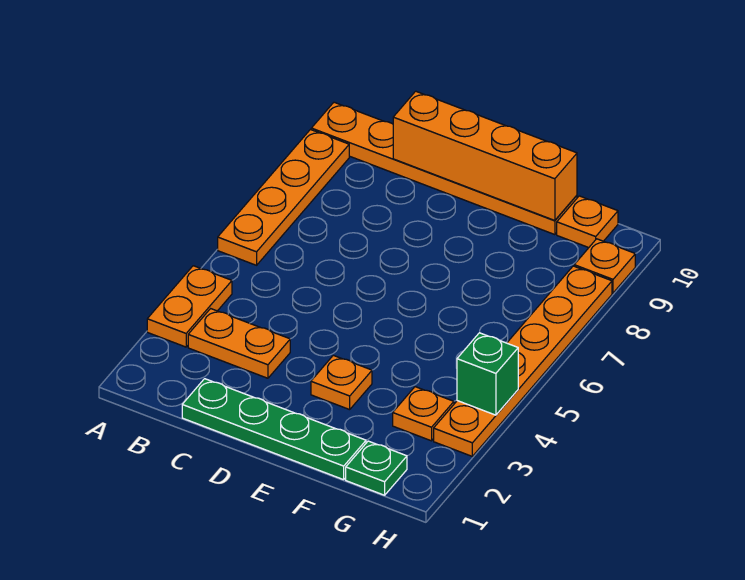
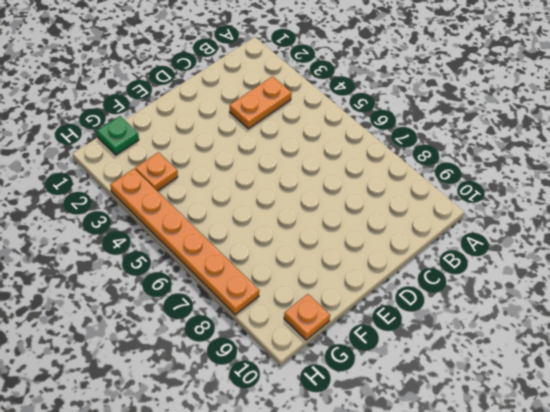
none -> orange plate A3:A4 level 1
none -> orange plate A6:A9 level 1
none -> orange plate A10:F10 level 1

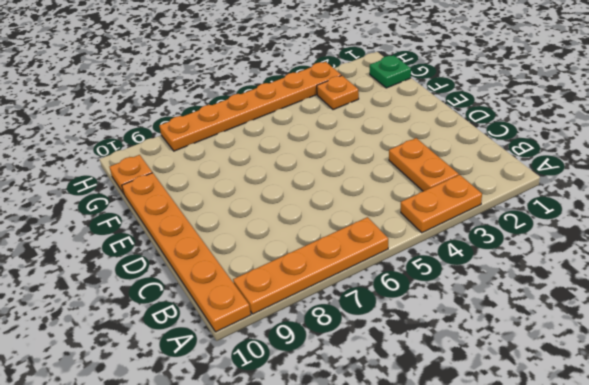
none -> green plate C1:F1 level 1
none -> orange plate E3 level 1
none -> orange plate H9 level 1

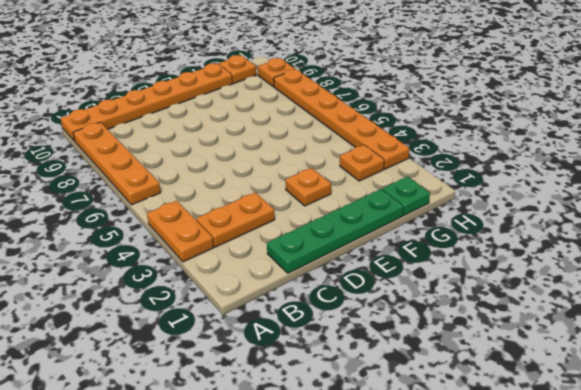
none -> orange brick C10:F10 level 2
none -> green brick H4 level 2

